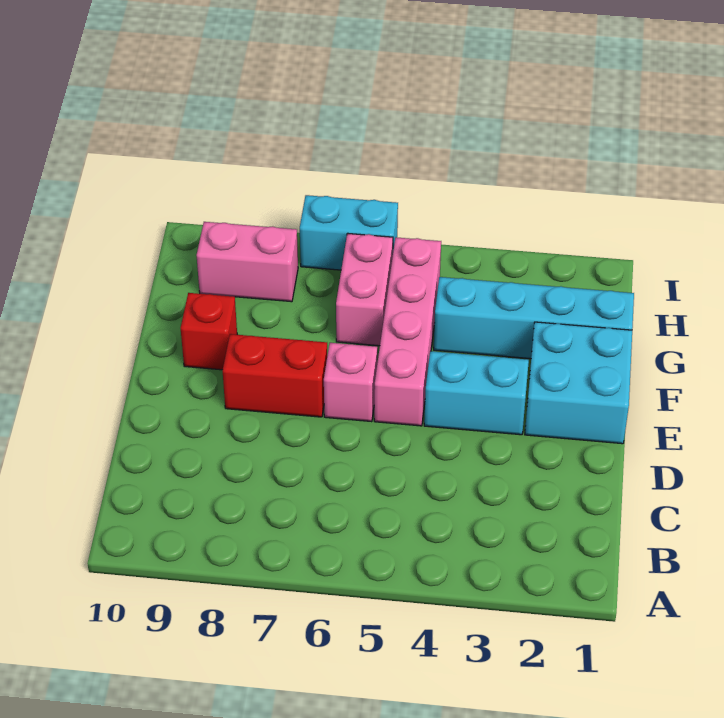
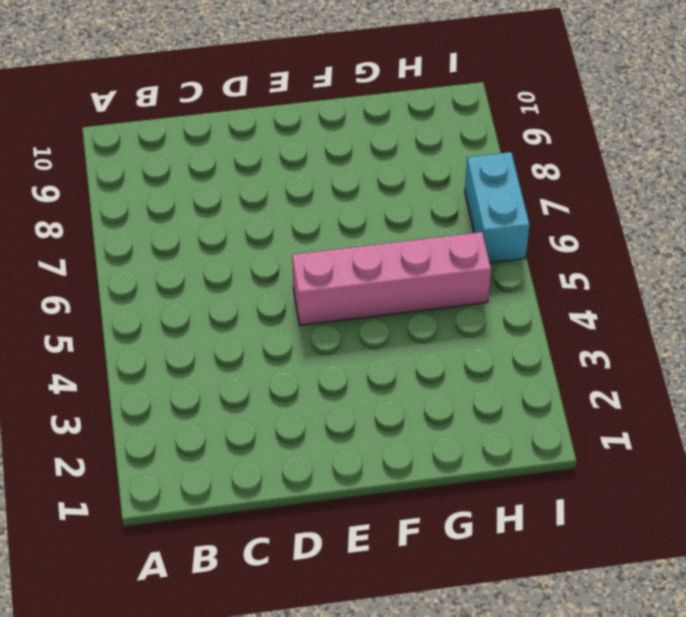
none -> cyan brick E1:F2 level 1
none -> cyan brick E3:E4 level 1

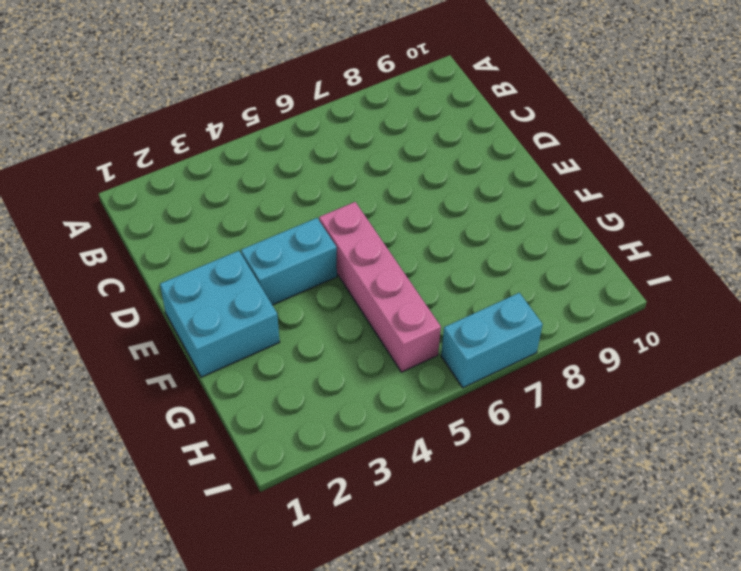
none -> pink brick E6 level 1
none -> red brick E7:E8 level 1

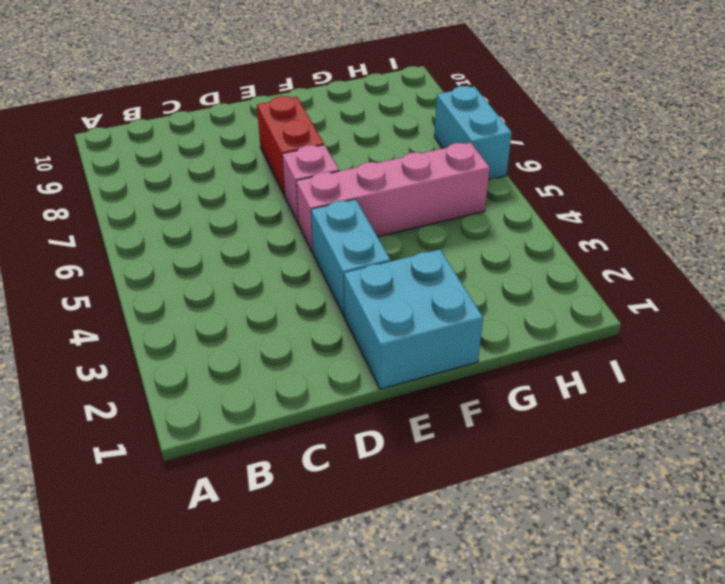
none -> red brick F9 level 1
none -> cyan brick G1:G4 level 1

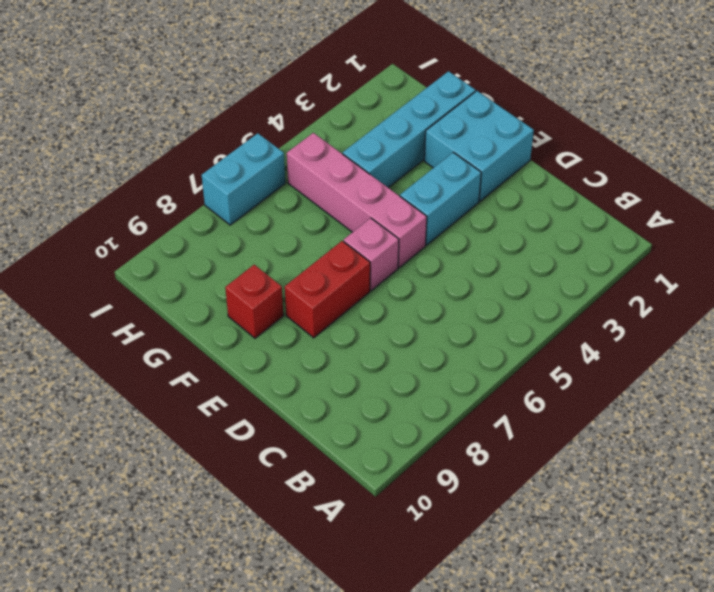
none -> pink brick G6:H6 level 1
none -> pink brick H8:H9 level 1

